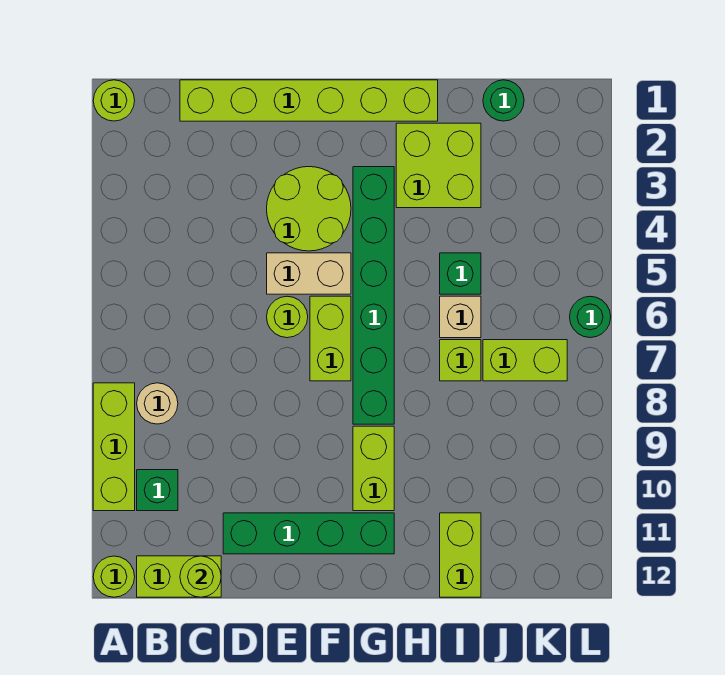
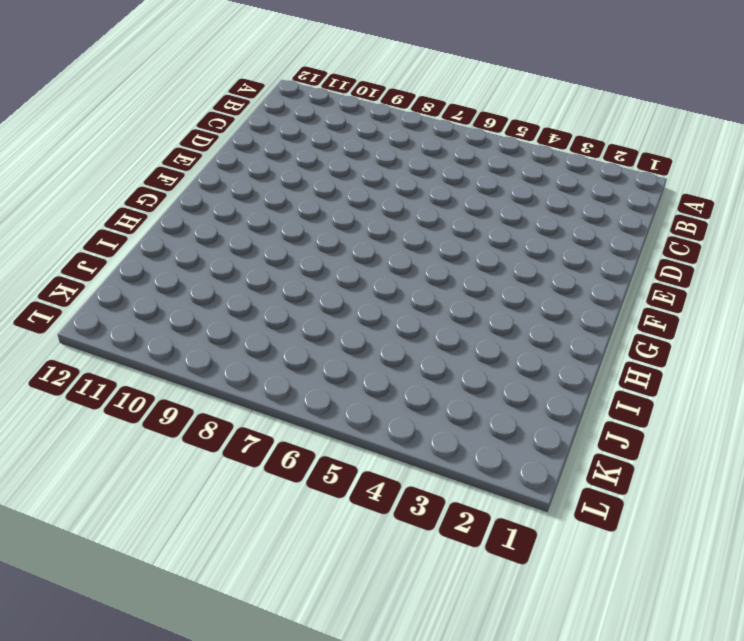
none -> lime round brick A1 level 1
none -> lime brick A8:A10 level 1
none -> lime round brick A12 level 1

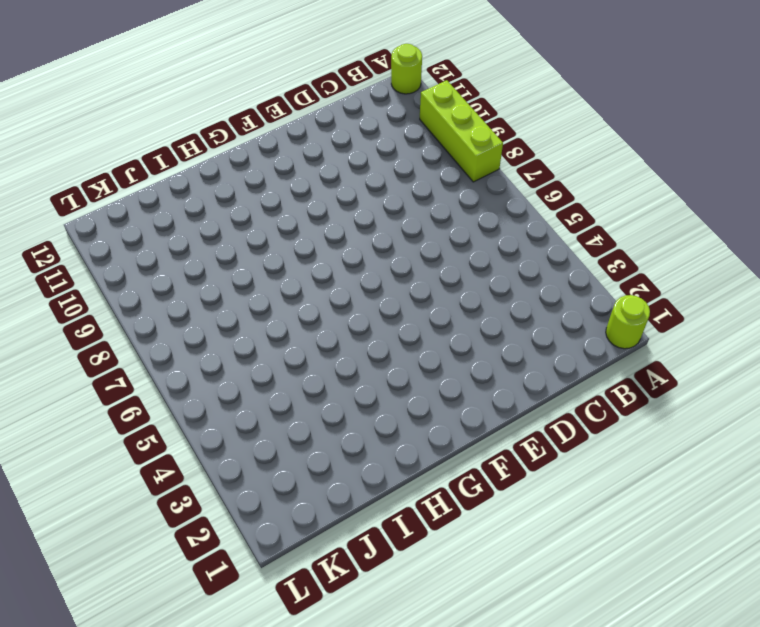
none -> tan round brick B8 level 1
none -> green brick B10 level 1
none -> lime brick B12:C12 level 1

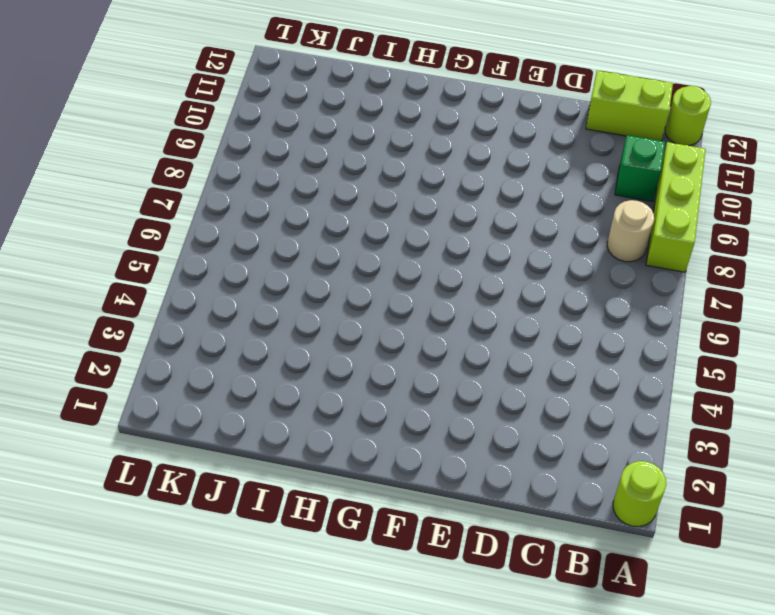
none -> lime brick C1:H1 level 1
none -> green brick D11:G11 level 1
none -> lime round brick E3:F4 level 1

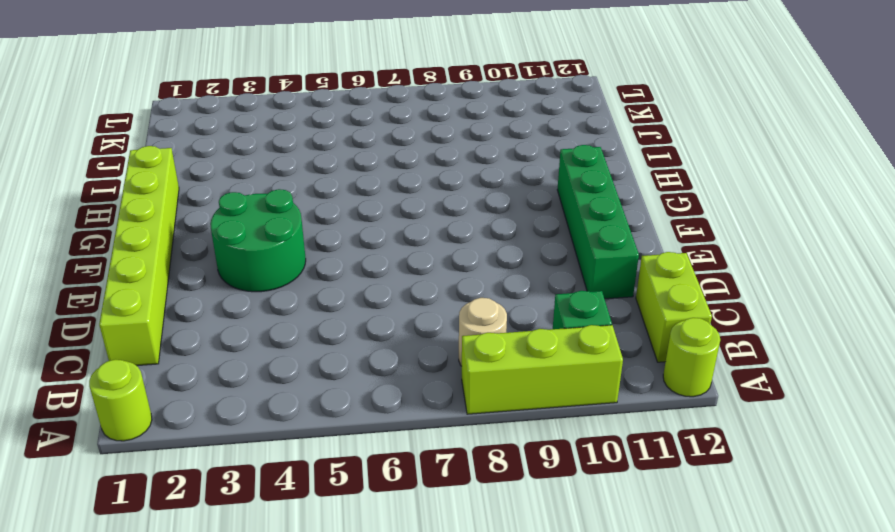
green round brick E3:F4 level 1 -> lime round brick E3:F4 level 1
none -> tan brick E5:F5 level 1
none -> lime round brick E6 level 1
none -> lime brick F6:F7 level 1

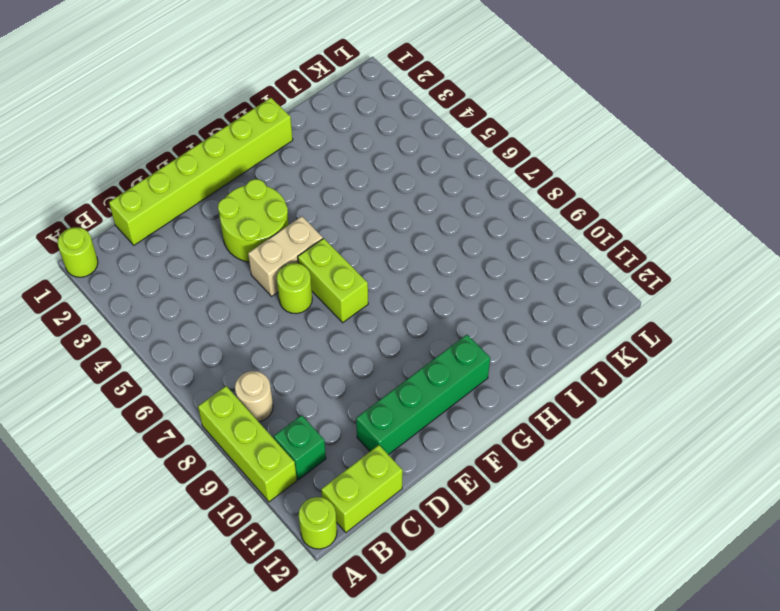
none -> green brick G3:G8 level 1
none -> lime brick G9:G10 level 1
none -> lime brick H2:I3 level 1

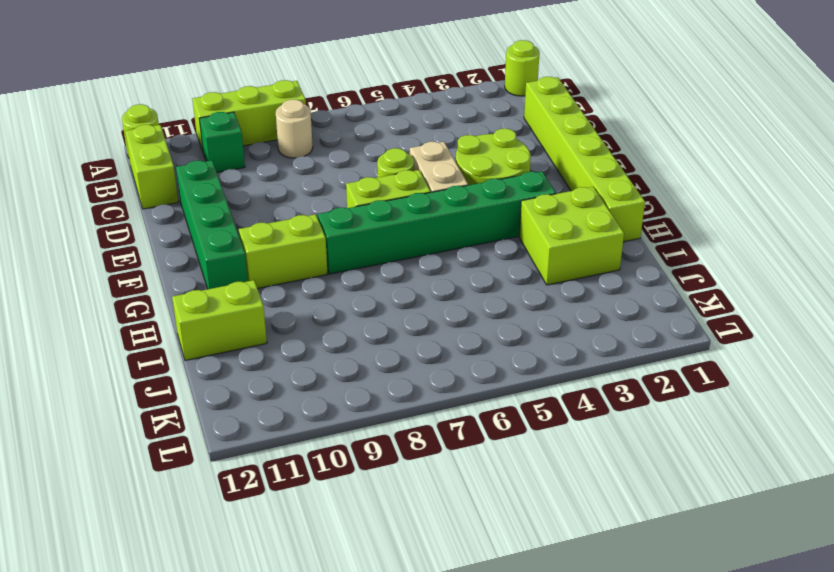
none -> green brick I5 level 1
none -> tan brick I6 level 1
none -> lime brick I7 level 1

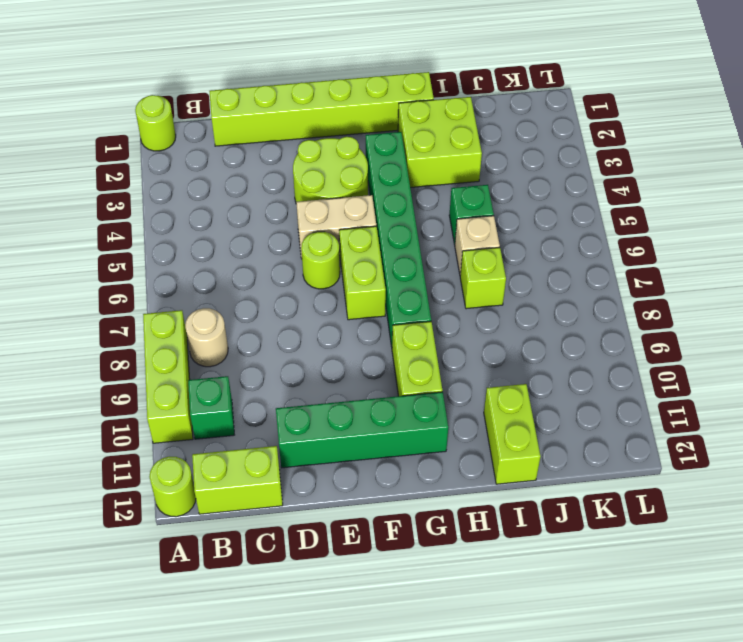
none -> green round brick J1 level 1
none -> lime brick J7:K7 level 1
none -> green round brick L6 level 1

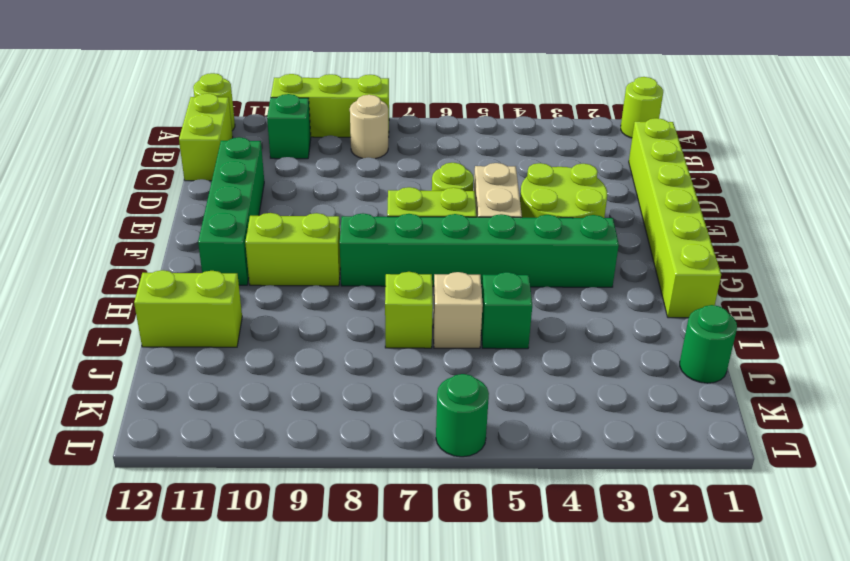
none -> lime brick H2:I3 level 1
none -> lime brick J7:K7 level 1
none -> lime round brick C12 level 2

